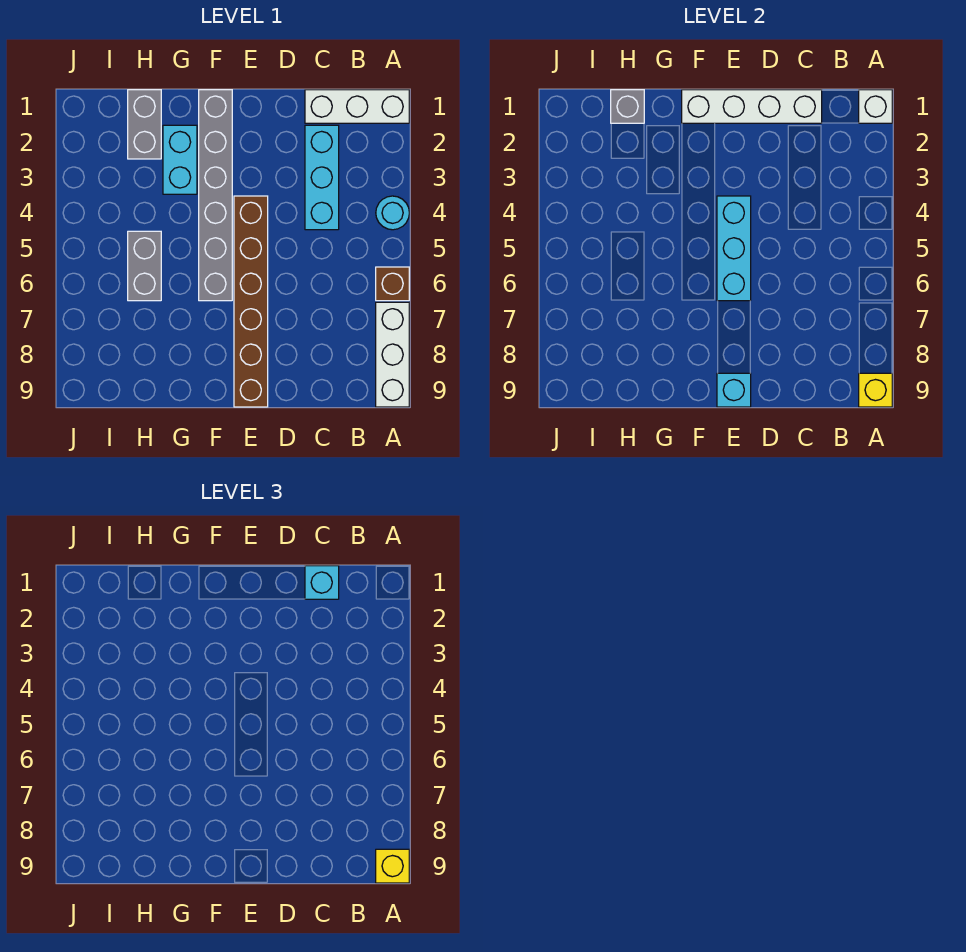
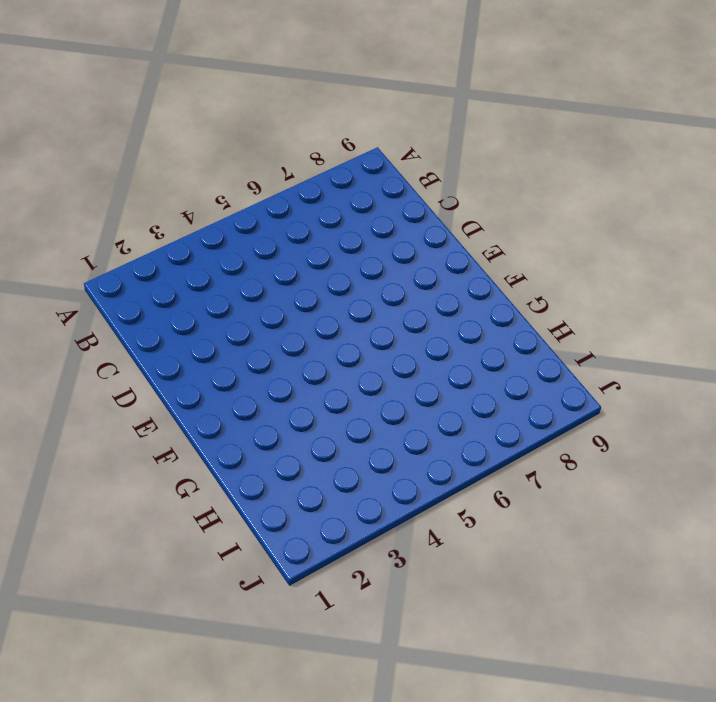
none -> white brick A1:C1 level 1
none -> cyan round brick A4 level 1
none -> brown brick A6 level 1

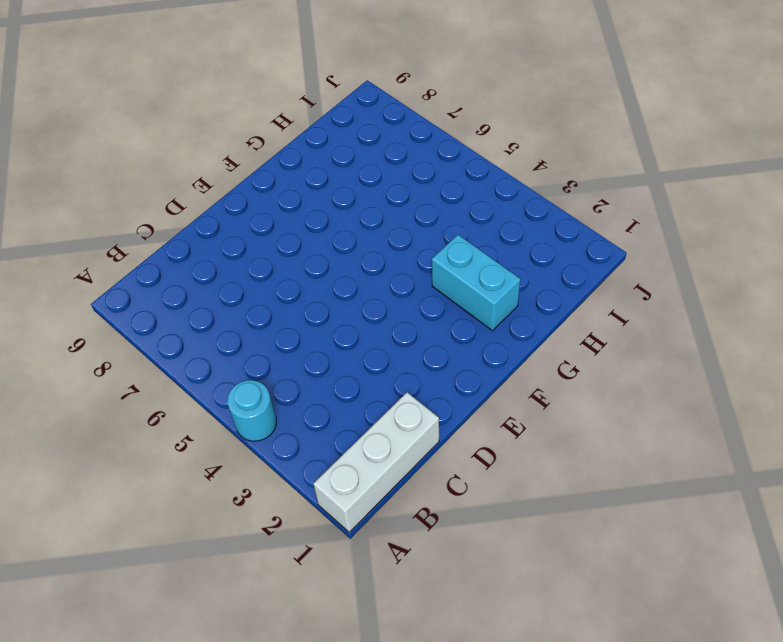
none -> brown brick A6 level 1
none -> white brick A7:A9 level 1
none -> cyan brick C2:C4 level 1

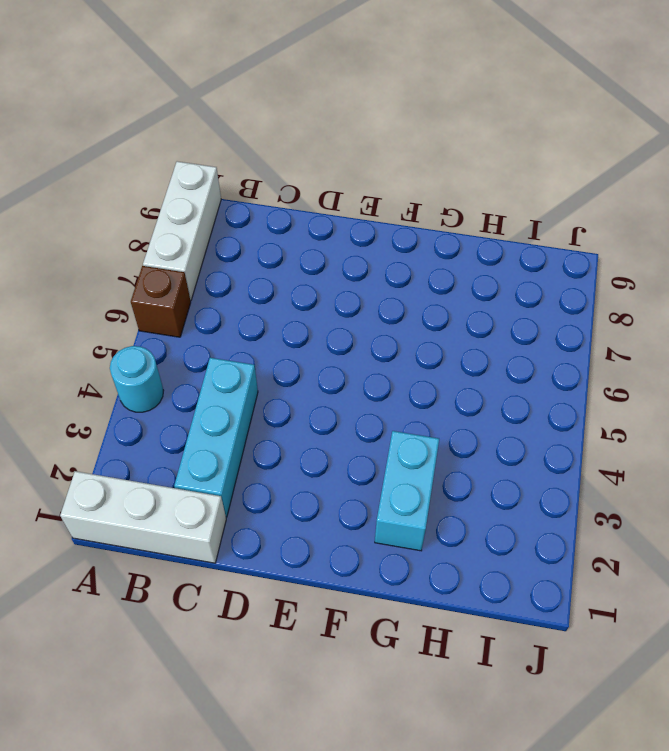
none -> brown brick E4:E9 level 1
none -> grey brick F1:F6 level 1
none -> grey brick H1:H2 level 1

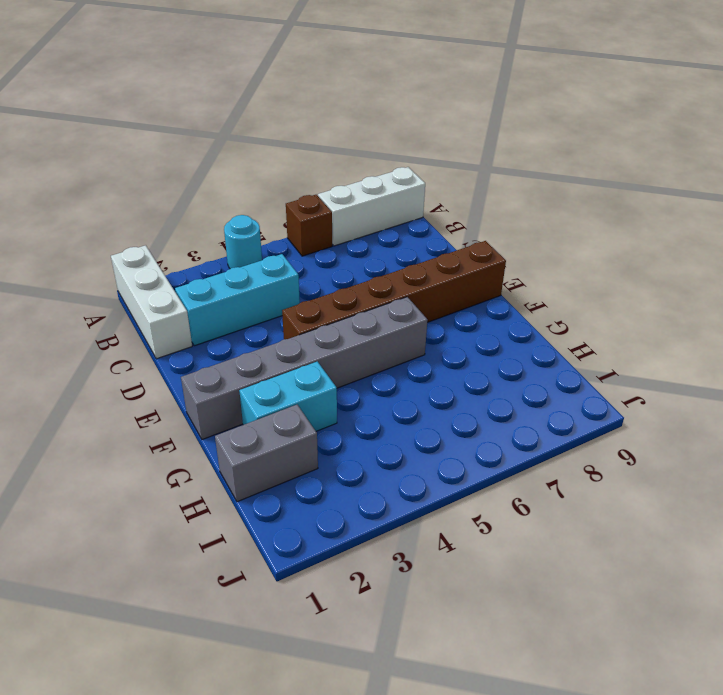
none -> grey brick H5:H6 level 1
none -> white brick A1 level 2
none -> yellow brick A9 level 2

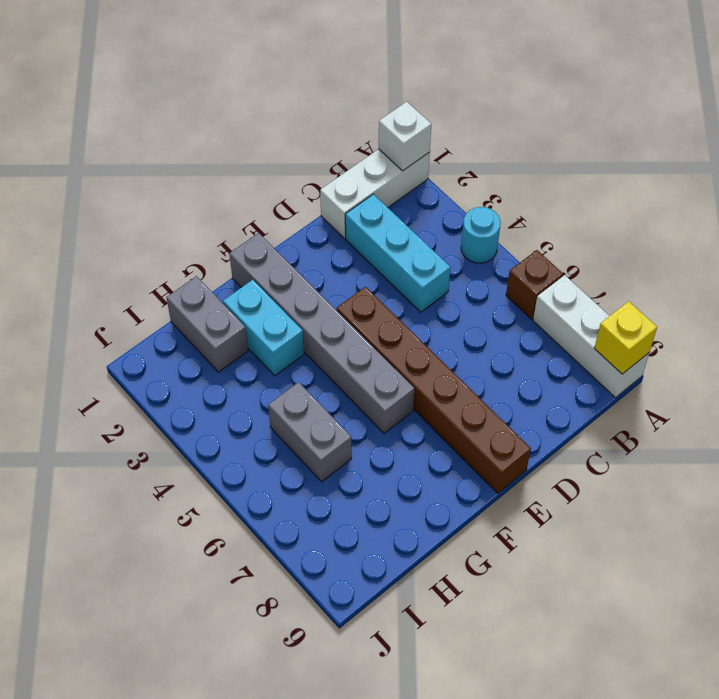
none -> white brick C1:F1 level 2
none -> cyan brick E4:E6 level 2
none -> cyan brick E9 level 2

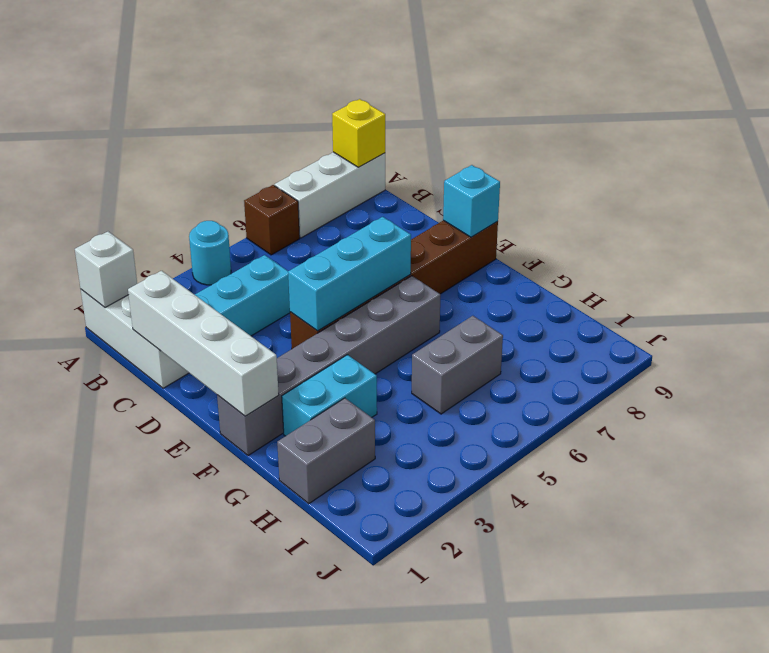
none -> grey brick H1 level 2
none -> yellow brick A9 level 3
none -> cyan brick C1 level 3

